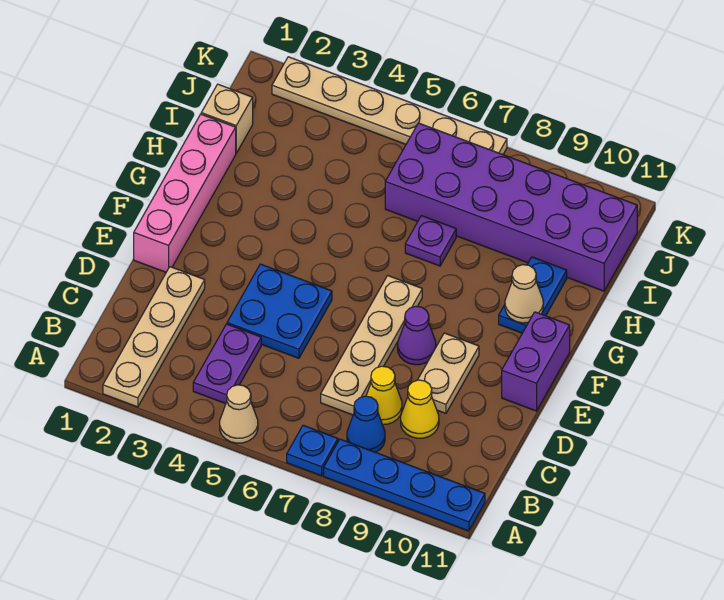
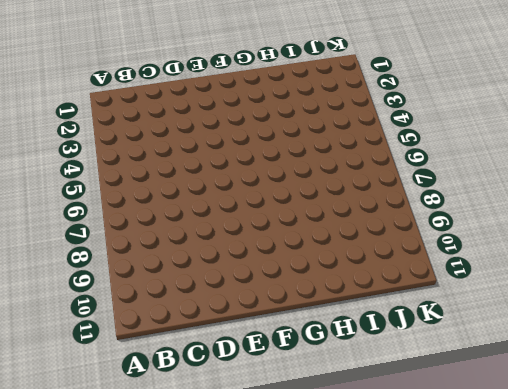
none -> tan plate A2:D2 level 1
none -> tan cone A5 level 1
none -> blue plate A7 level 1

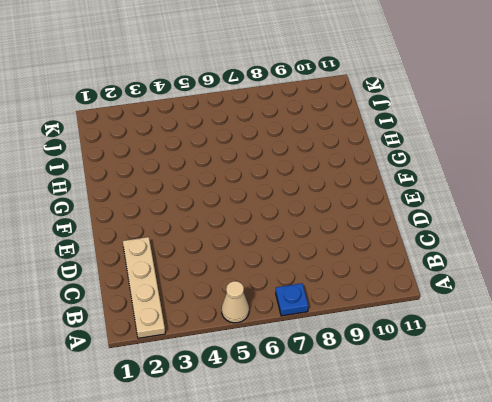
none -> blue plate A8:A11 level 1
none -> purple plate B4:C4 level 1
none -> blue cone B8 level 1

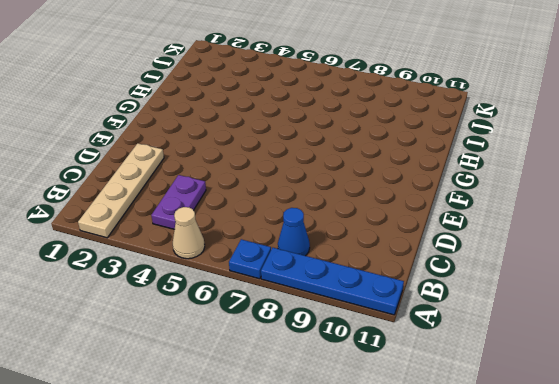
none -> tan plate C7:F7 level 1
none -> yellow cone C8 level 1
none -> yellow cone C9 level 1

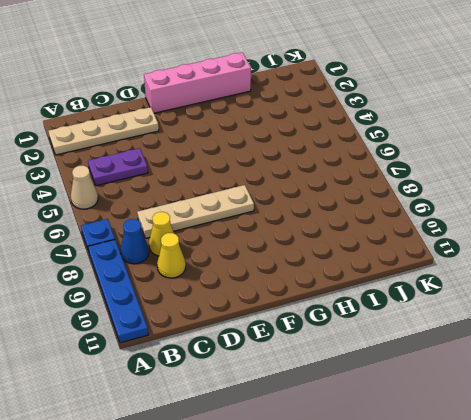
none -> blue plate D4:E5 level 1
none -> tan plate D9:E9 level 1
none -> purple cone E8 level 1

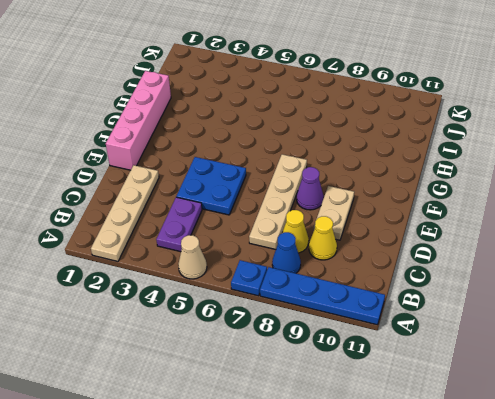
none -> purple brick E11:F11 level 1
none -> blue plate G10:H10 level 1
none -> purple plate H7 level 1

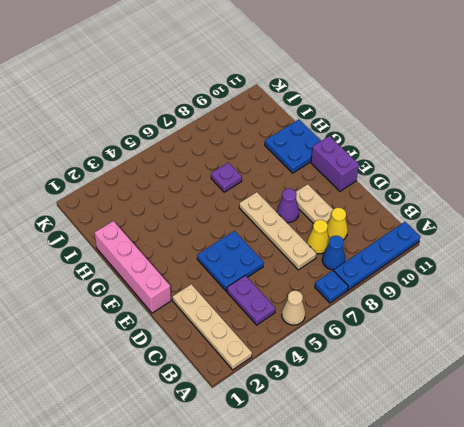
blue plate G10:H11 level 1 -> blue plate G10:H10 level 1
none -> tan brick I1 level 1
none -> purple brick I6:J11 level 1
none -> tan plate K2:K7 level 1

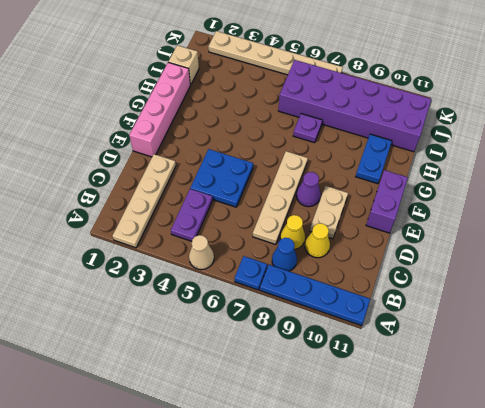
none -> tan cone G10 level 2

